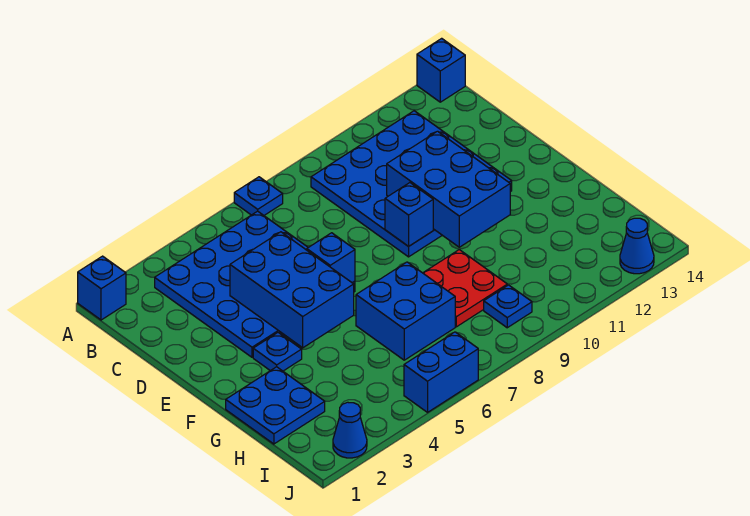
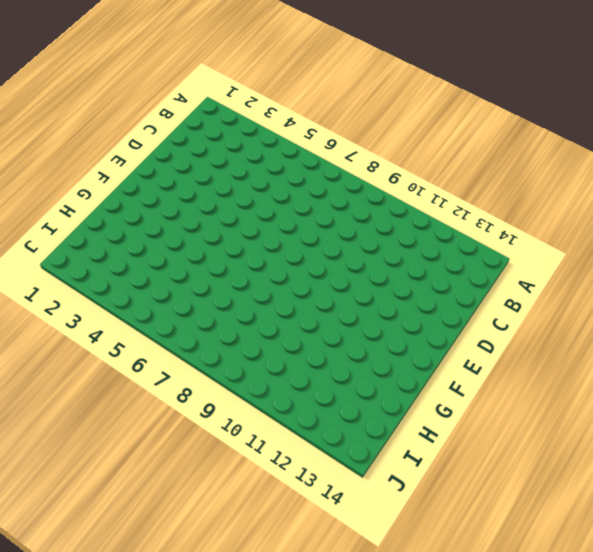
none -> blue brick A1 level 1
none -> blue plate A7 level 1
none -> blue brick A14 level 1

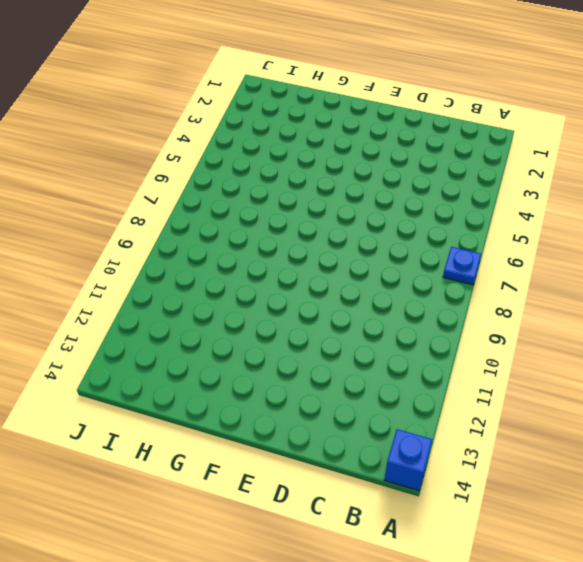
none -> blue brick A1 level 1
none -> blue plate B3:E6 level 1
none -> blue plate B9:E12 level 1

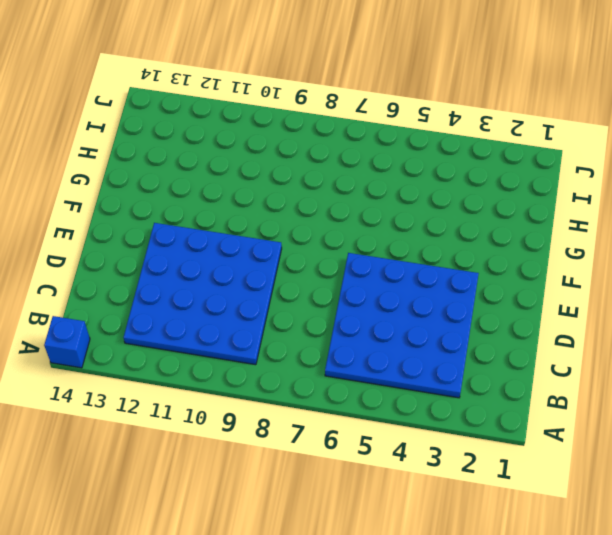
none -> blue brick A1 level 1
none -> blue plate A7 level 1
none -> blue plate F3 level 1

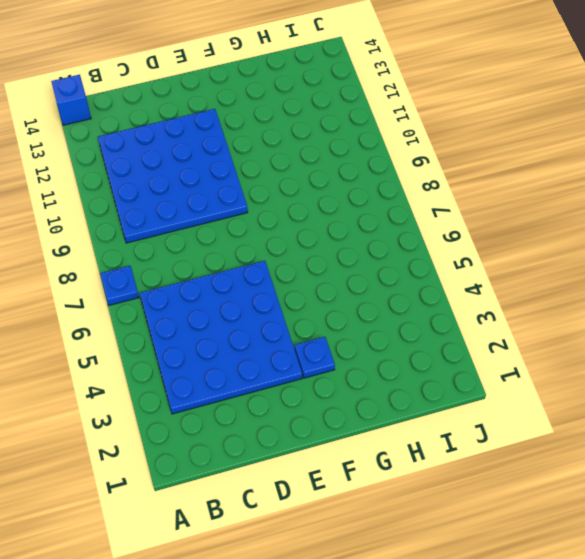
none -> blue brick A1 level 1
none -> blue plate G1:H2 level 1
none -> blue brick G6:H7 level 1

